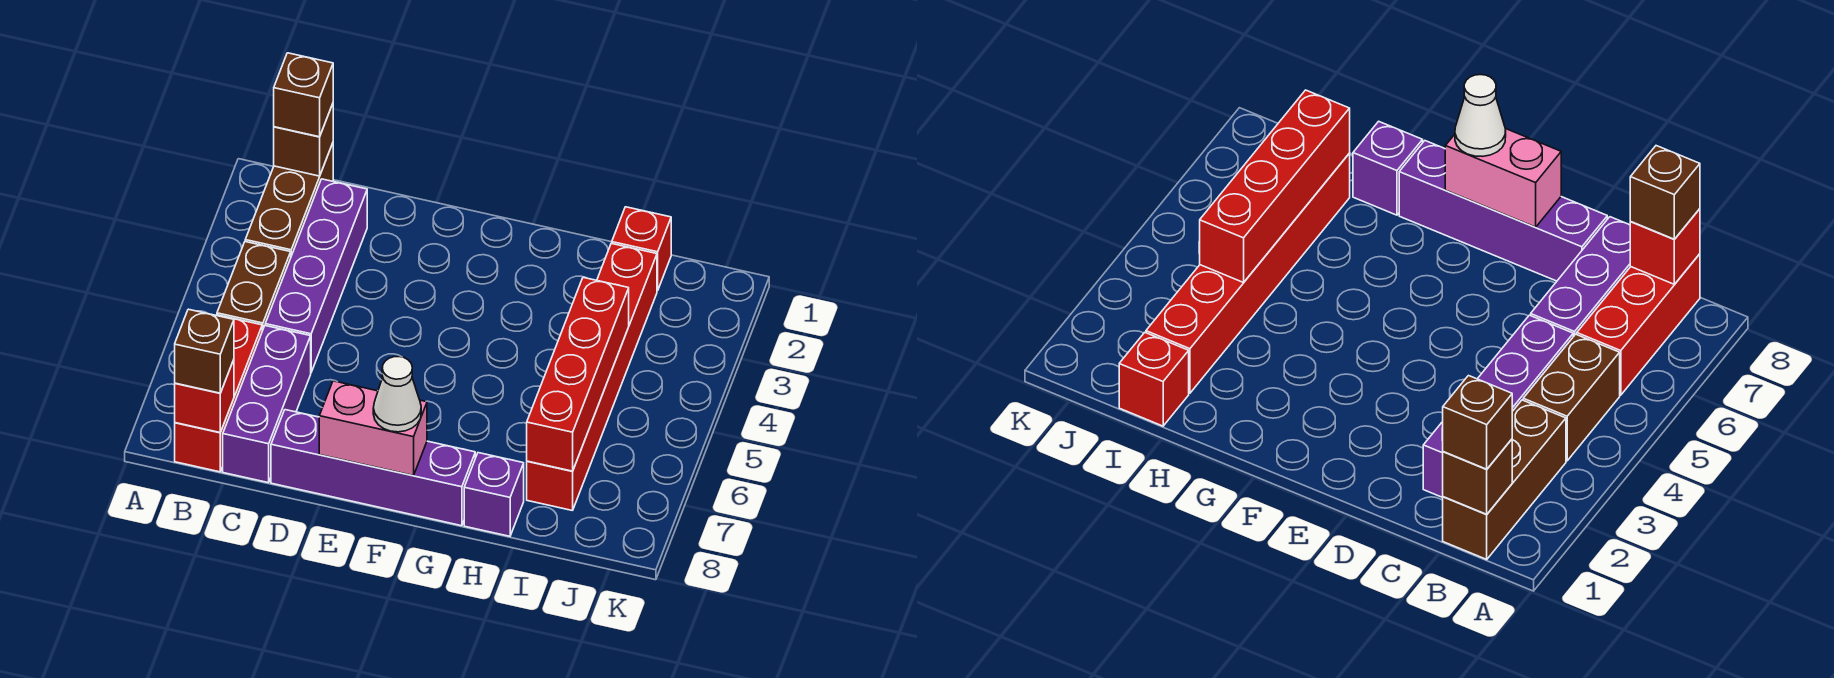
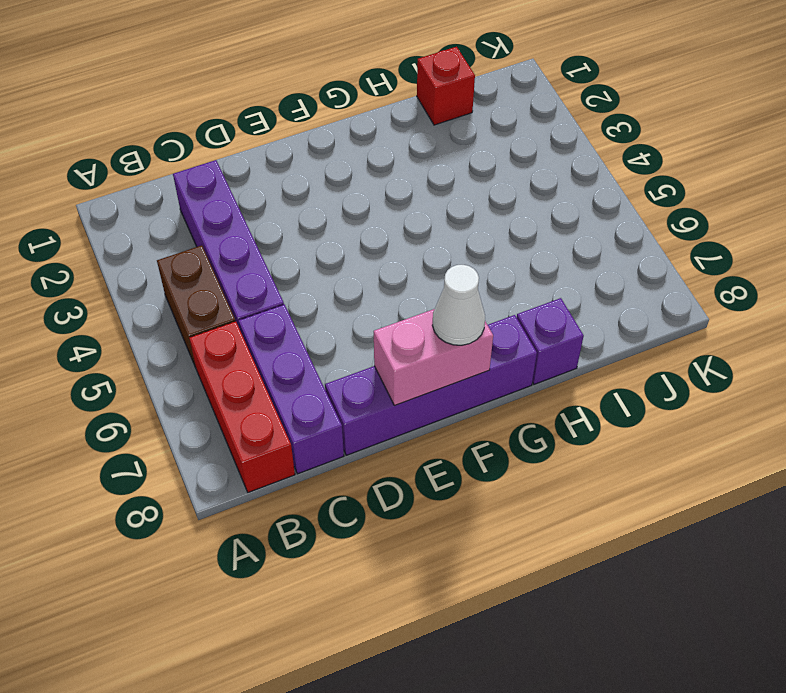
none -> brown brick B1:B3 level 1
none -> red brick I2:I7 level 1
none -> brown brick B1 level 2

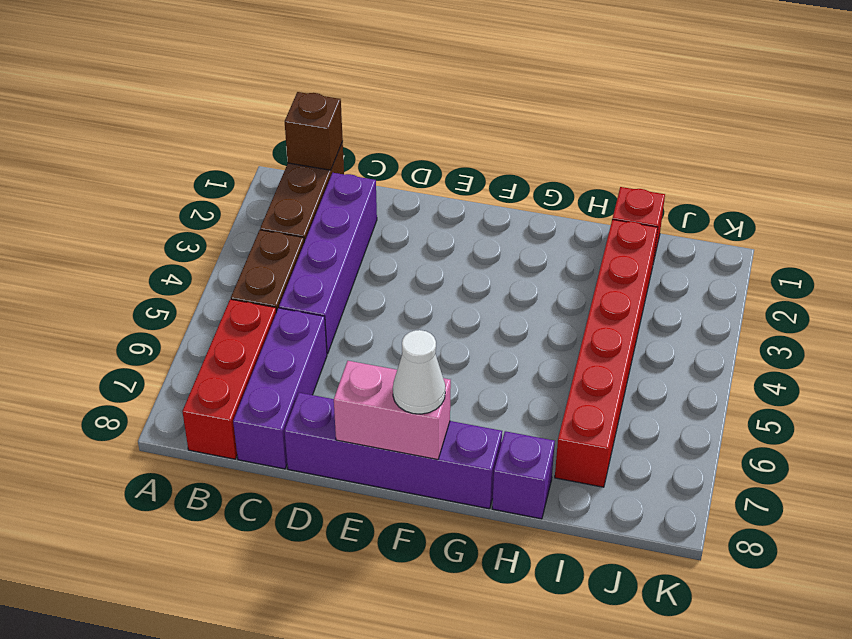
none -> red brick B8 level 2
none -> red brick I4:I7 level 2
none -> brown brick B1 level 3

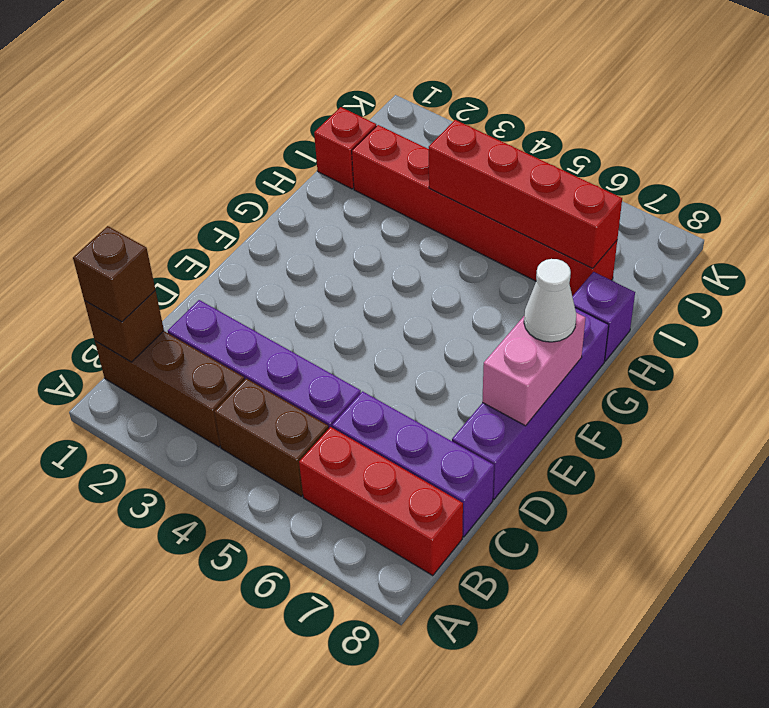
none -> red brick B8 level 2
none -> brown brick B8 level 3

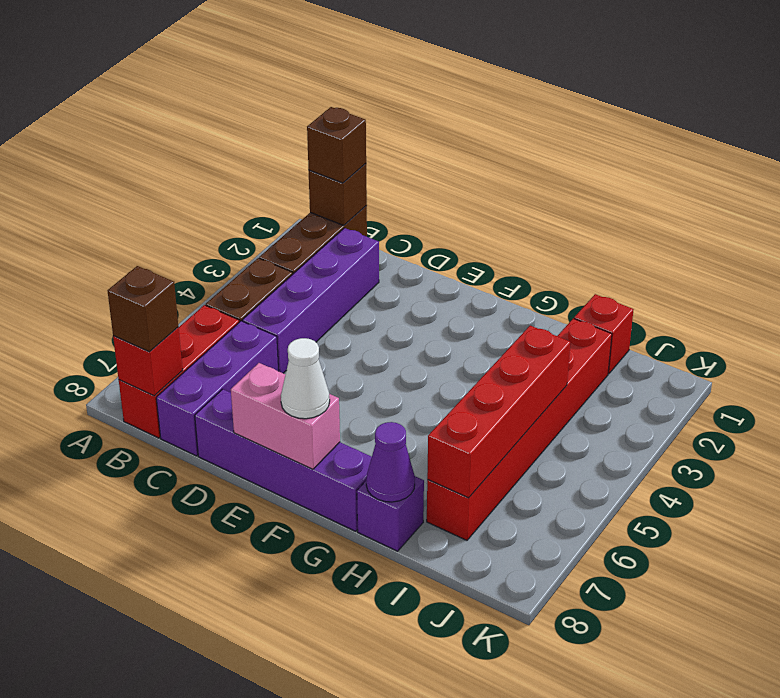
purple cone H8 level 2 -> none

